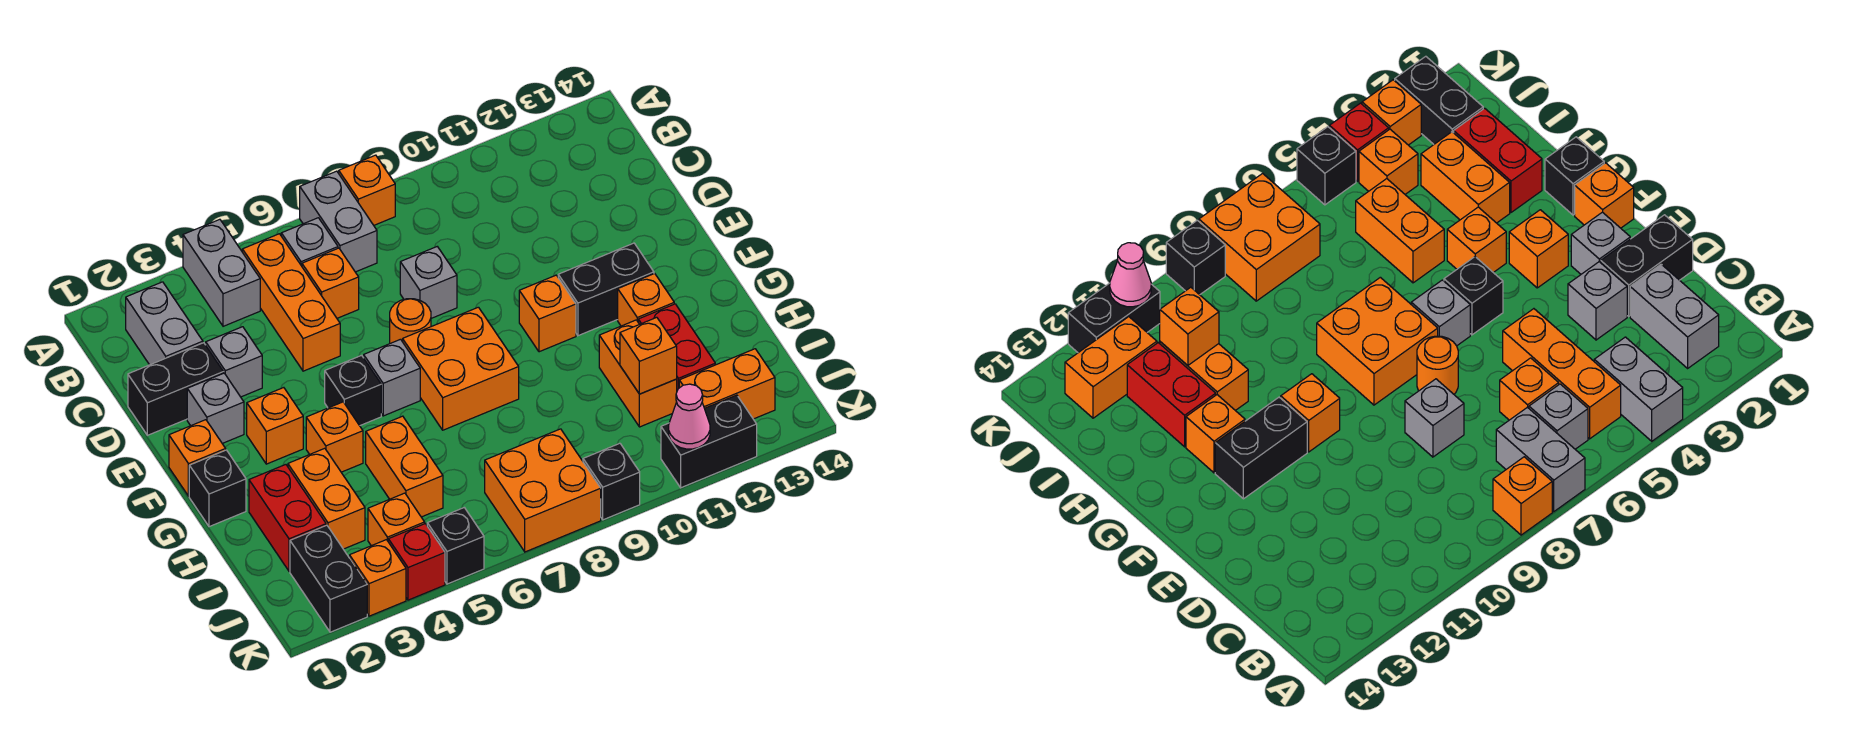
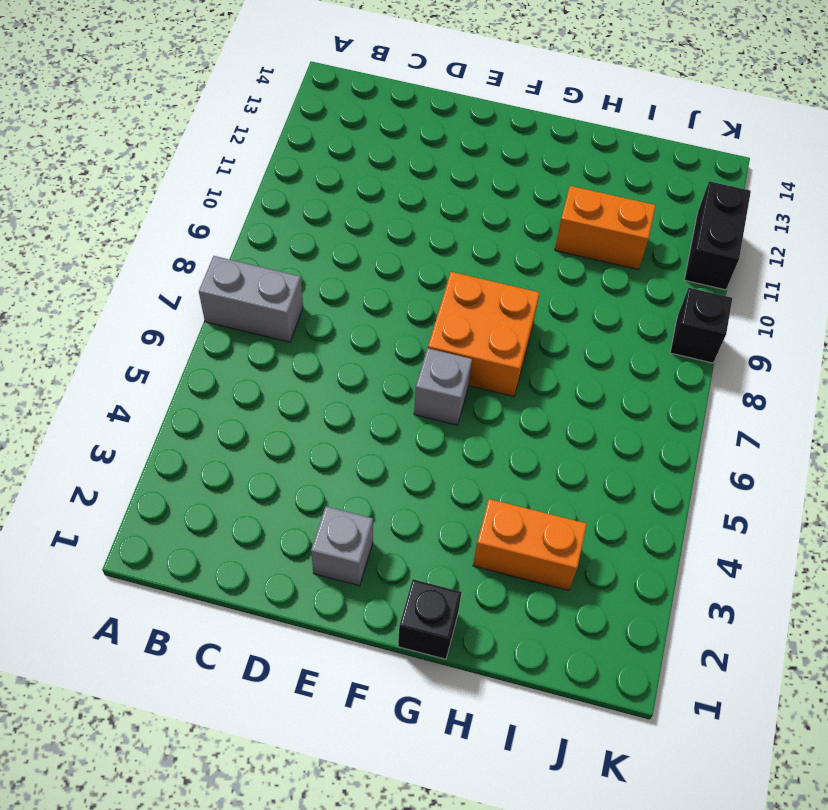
none -> grey brick A4:B4 level 1
none -> orange brick A8 level 1
none -> grey brick B2:C2 level 1
none -> orange brick B5:D5 level 1

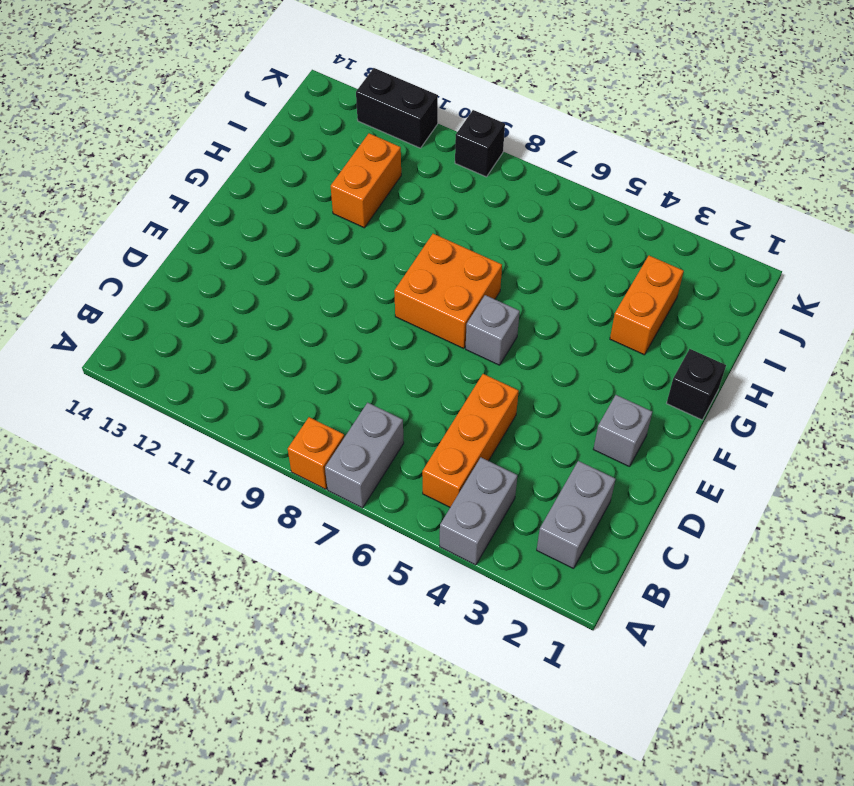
none -> grey brick B6 level 1
none -> orange brick C6 level 1
none -> black brick D1:D2 level 1
none -> grey brick D3 level 1

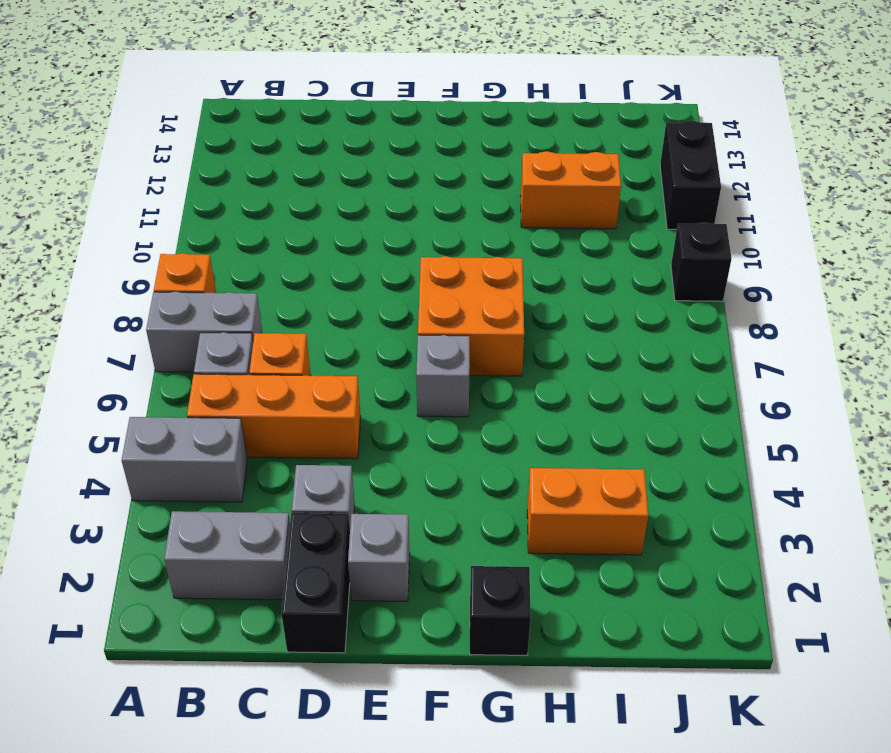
none -> grey brick D8 level 1
none -> orange round brick E7 level 1
none -> orange brick F1 level 1
none -> orange brick F3 level 1

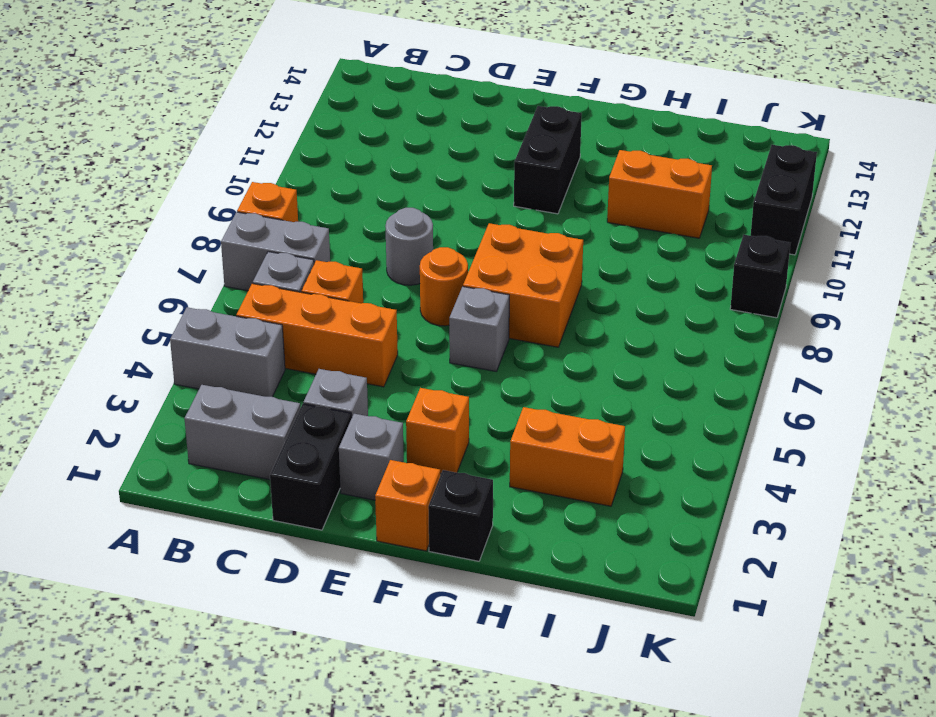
grey round brick D8 level 1 -> grey brick D8 level 1
none -> black brick F5 level 1
none -> orange brick F10 level 1
none -> orange brick G4 level 1
none -> orange brick G12 level 1

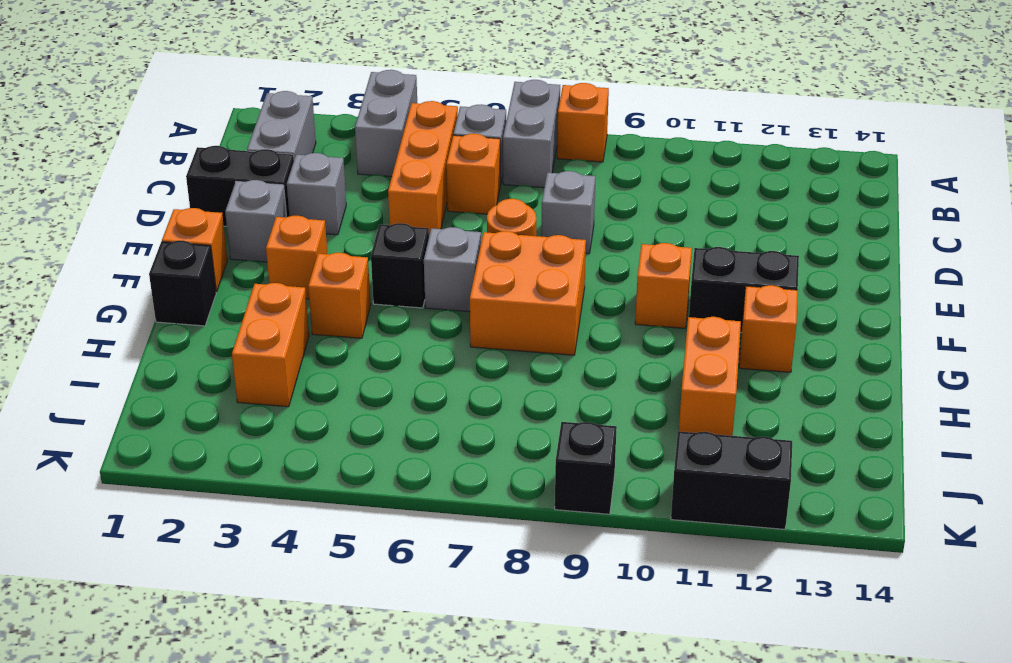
none -> red brick H2:I2 level 1
none -> orange brick H5:I5 level 1
none -> red brick H12:I12 level 1
none -> black brick J2:K2 level 1

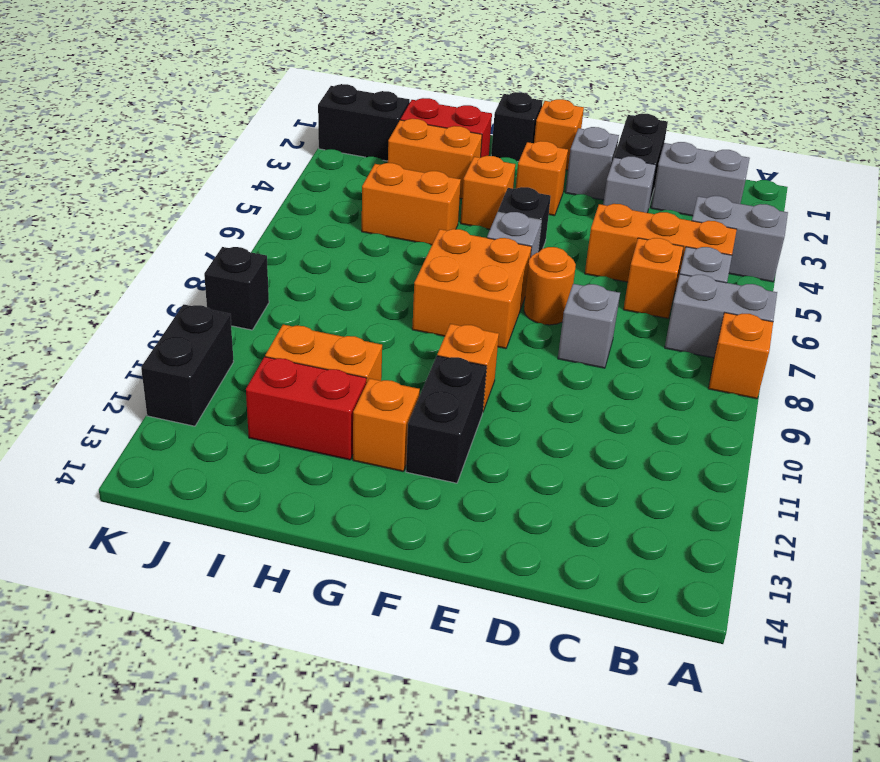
none -> orange brick J4 level 1
none -> orange brick J7:K8 level 1
none -> orange brick J12:J13 level 1
none -> orange brick K3 level 1

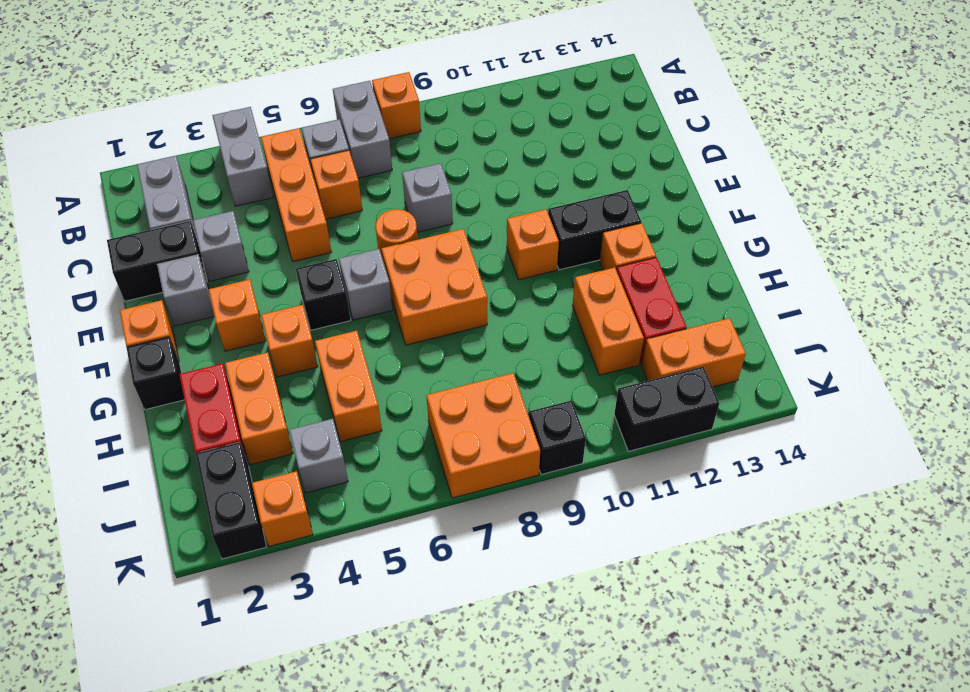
grey brick J4 level 1 -> orange brick J4 level 1
none -> red brick K4 level 1
none -> black brick K5 level 1
none -> orange brick I11 level 2
none -> pink cone K11 level 2

